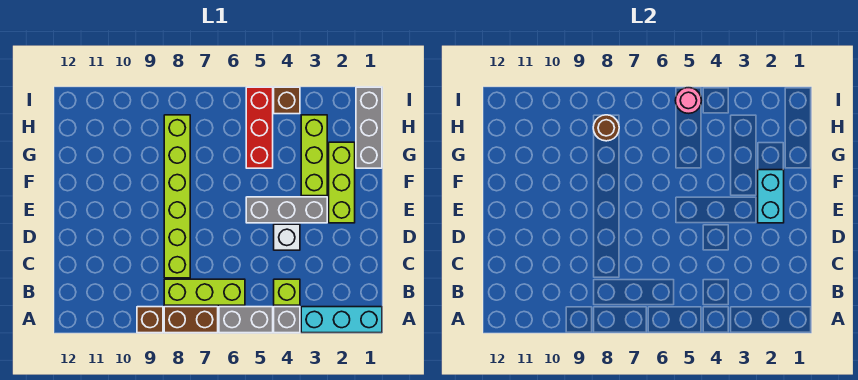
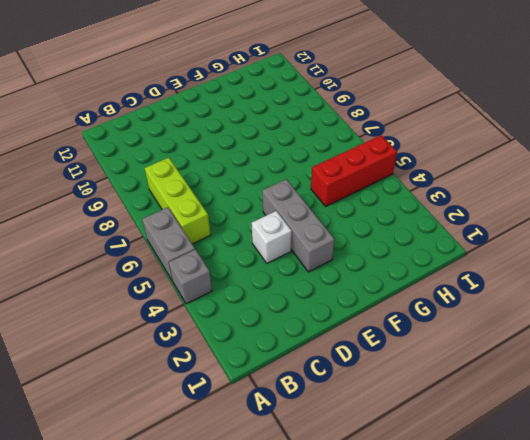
none -> cyan brick A1:A3 level 1
none -> brown brick A7:A8 level 1
none -> brown brick A9 level 1

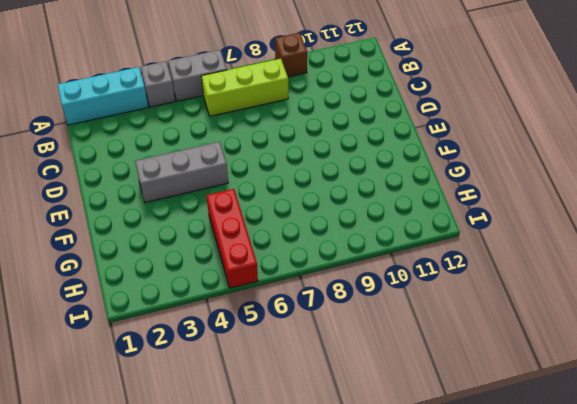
none -> brown brick A7:A8 level 1
none -> lime brick B4 level 1
none -> lime brick C8:H8 level 1

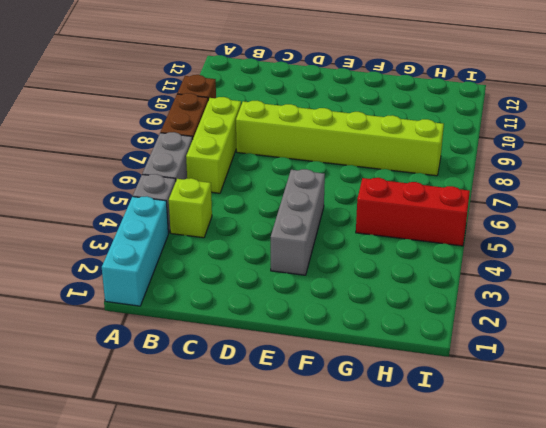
none -> white brick D4 level 1
none -> lime brick E2:G2 level 1
none -> lime brick F3:H3 level 1

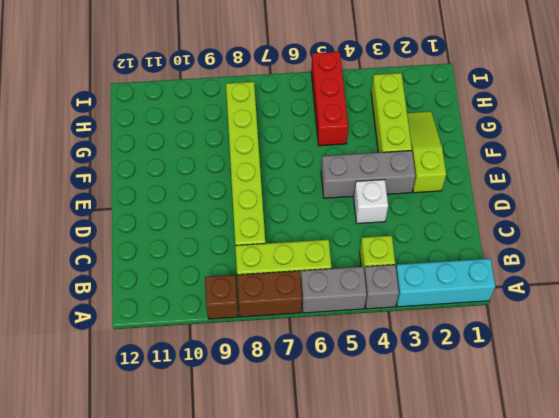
lime slope E2:G2 level 1 top E -> lime brick E2:G2 level 1
none -> grey brick G1:I1 level 1
none -> brown brick I4 level 1
none -> cyan brick E2:F2 level 2

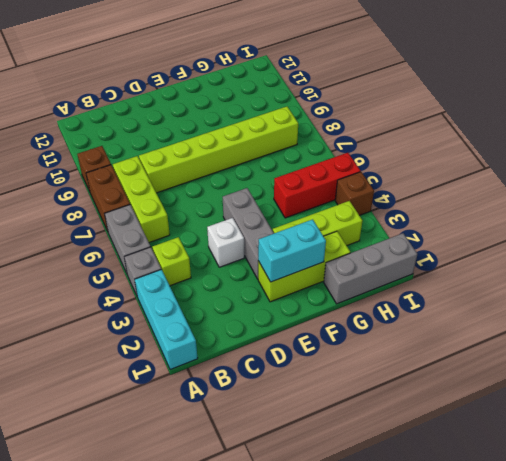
none -> brown round brick H8 level 2
none -> pink round brick I5 level 2

